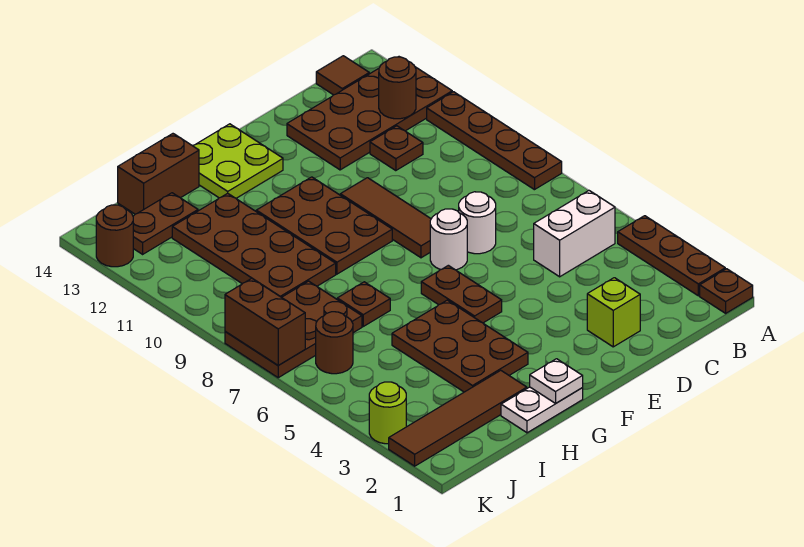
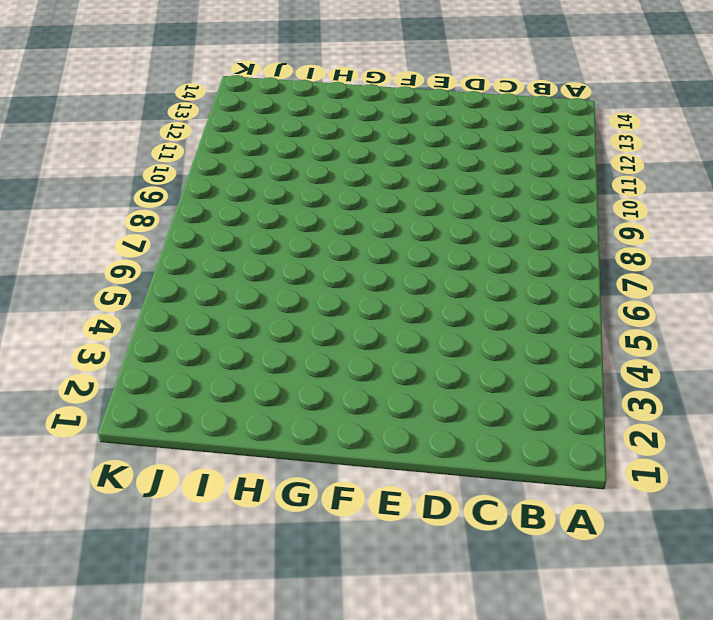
none -> brown plate A1 level 1
none -> brown plate A2:A4 level 1
none -> brown plate A8:A11 level 1

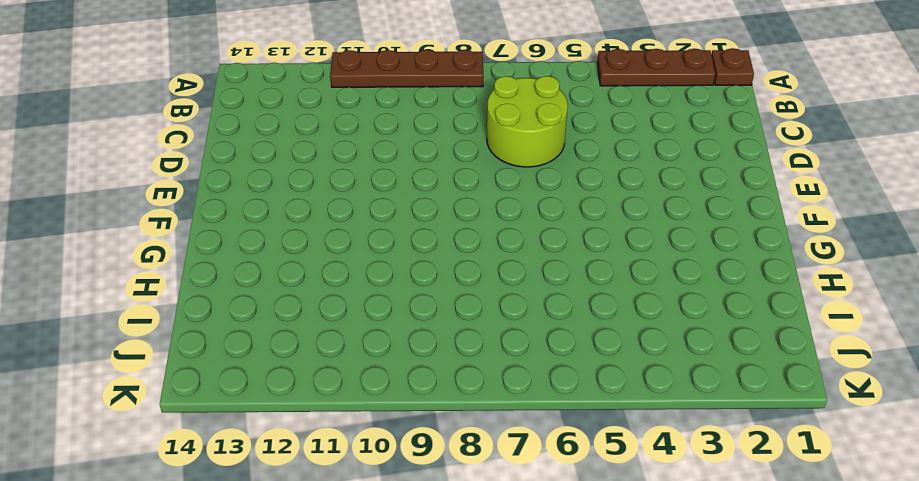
lime round brick C6:D7 level 1 -> white round brick D7 level 1
none -> brown plate A12:D13 level 1
none -> white brick B5:C5 level 1
none -> brown tile B14 level 1

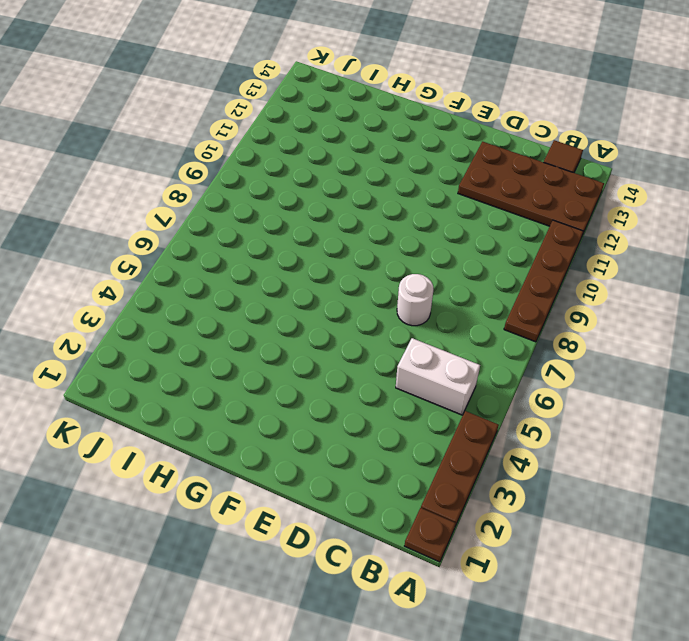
none -> brown plate C11 level 1
none -> lime brick D2 level 1
none -> white round brick E7 level 1

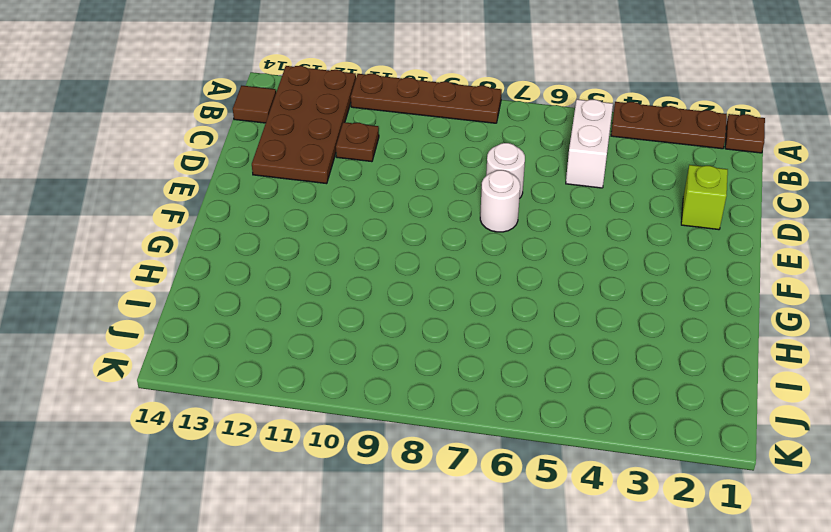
none -> brown tile E8:E10 level 1
none -> brown plate F5:F6 level 1
none -> brown plate F9:G11 level 1

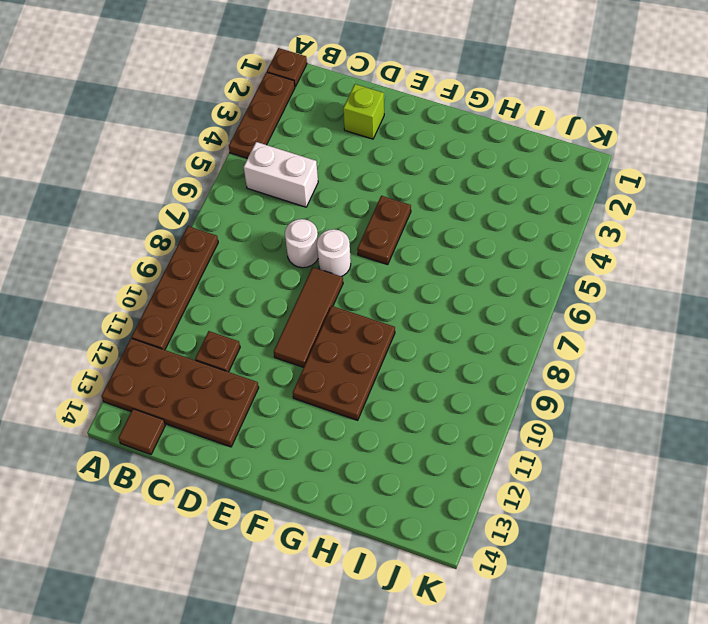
none -> lime plate F13:G14 level 1
none -> white plate G1:H1 level 1
none -> brown plate G3:H5 level 1

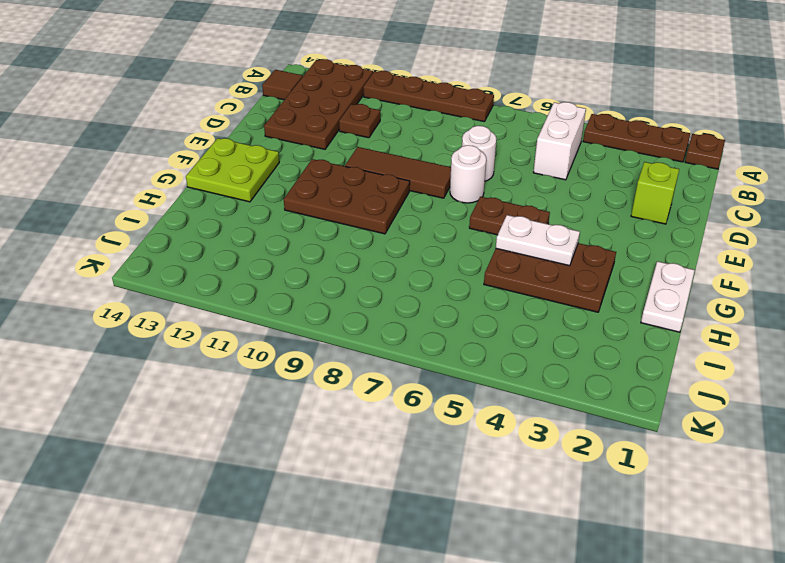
white plate G4:G5 level 2 -> none
none -> brown tile H2:K2 level 1
none -> brown plate H7 level 1
none -> brown plate H9:I12 level 1

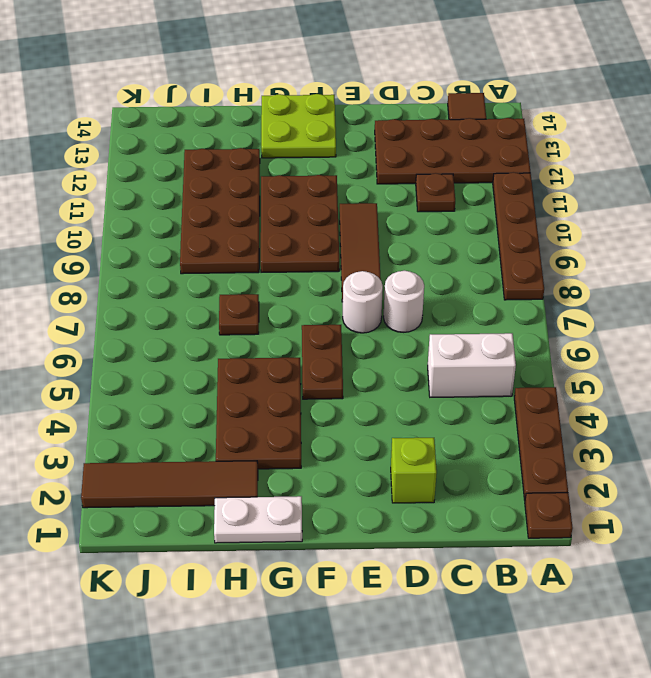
none -> brown brick H14:I14 level 1
none -> brown plate I7:K8 level 1
none -> brown plate I13:J13 level 1

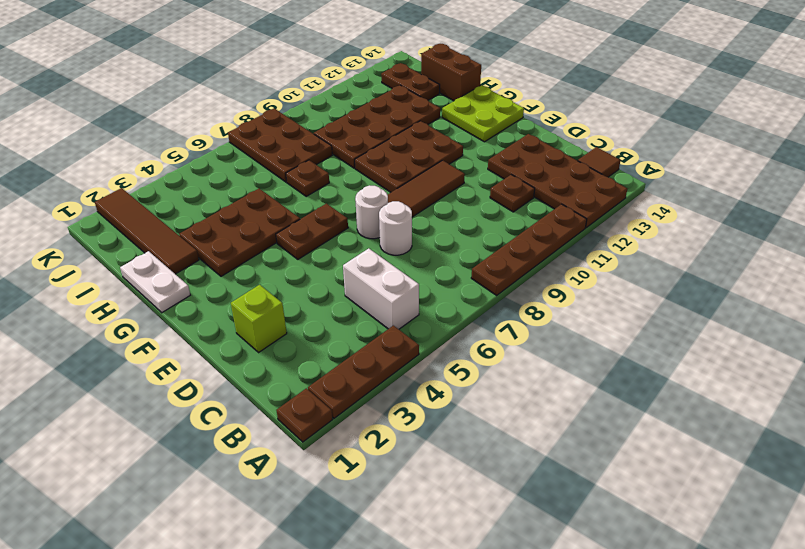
none -> brown round brick J6 level 1
none -> lime round brick K3 level 1
none -> brown round brick K13 level 1

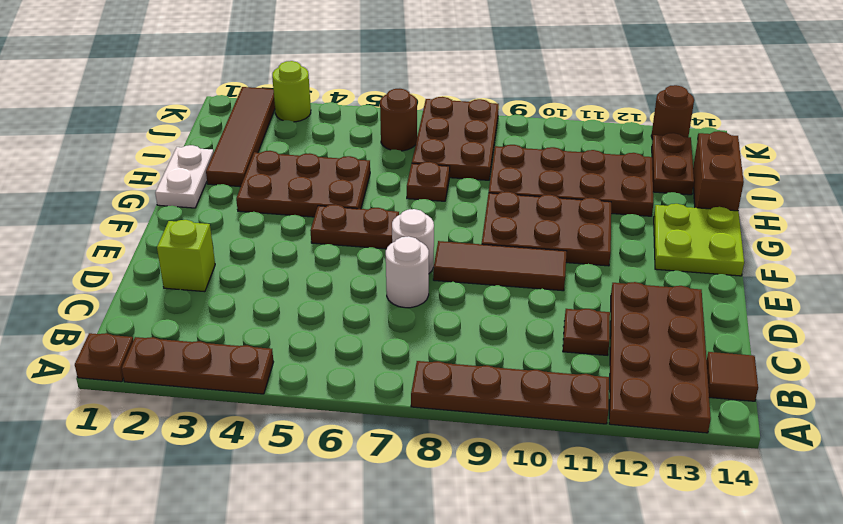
none -> white brick B5:C5 level 1
none -> brown round brick B12 level 2
none -> white plate G1 level 2

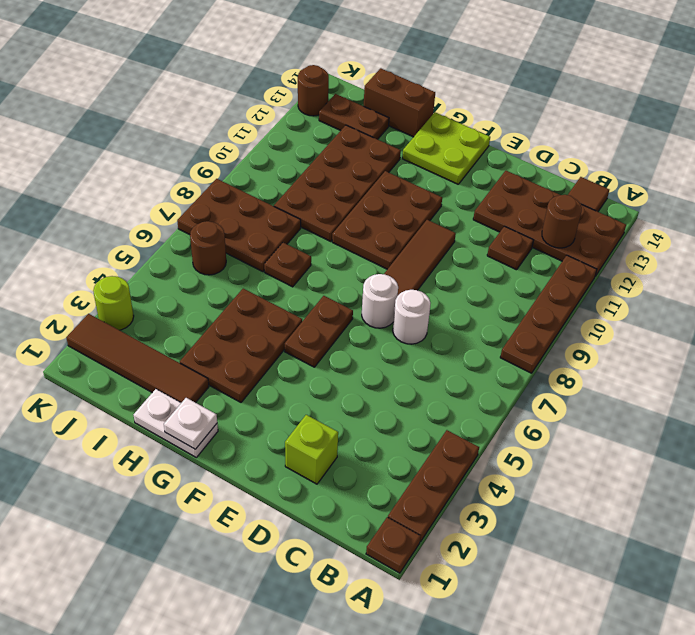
none -> white brick B5:C5 level 1
none -> brown brick K7:K8 level 2

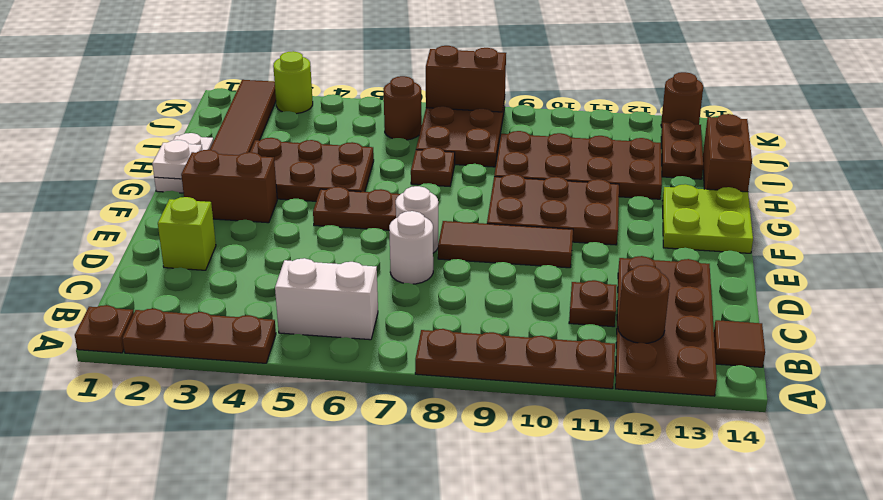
white brick B5:B6 level 1 -> white brick B5:C5 level 1
brown brick F2:F3 level 1 -> none

